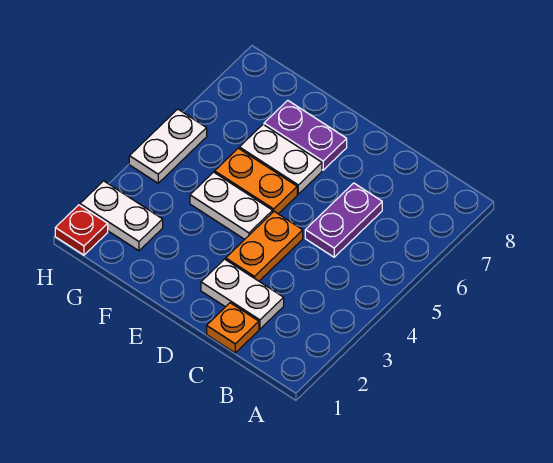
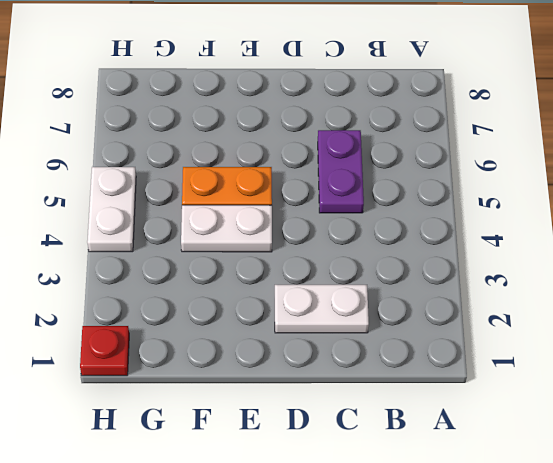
none -> orange plate C1 level 1
none -> orange plate D3:D4 level 1

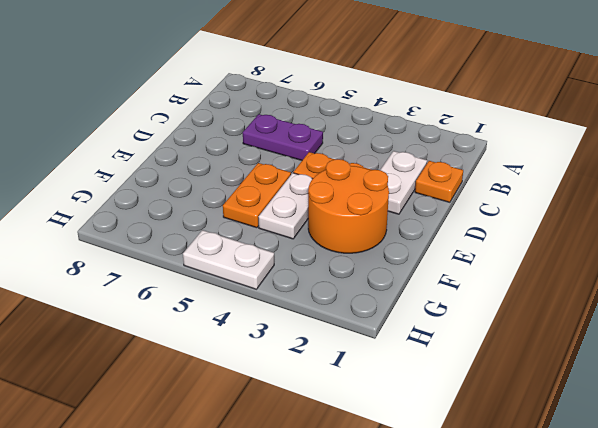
orange round brick E2:F3 level 1 -> none
none -> white plate E6:F6 level 1
none -> purple plate E7:F7 level 1

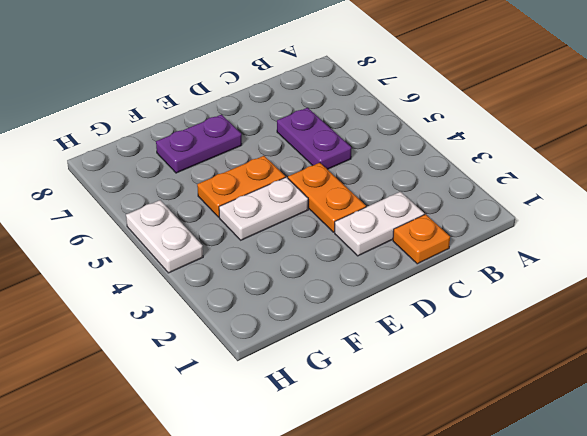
none -> white plate E6:F6 level 1
none -> white plate G2:H2 level 1

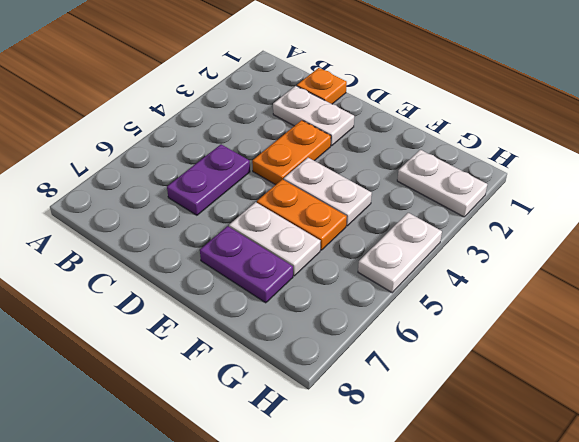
none -> red plate H1 level 1

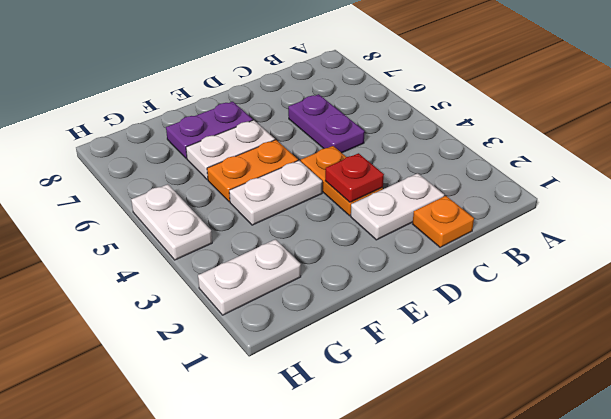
red plate D3 level 2 -> red plate H1 level 1

